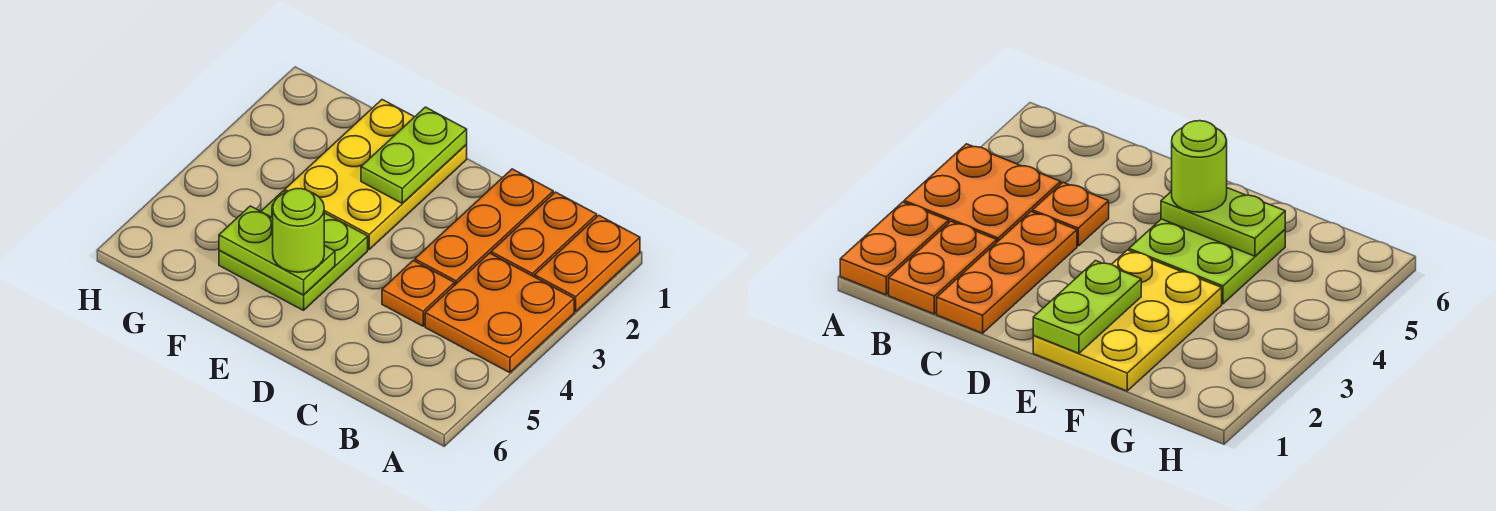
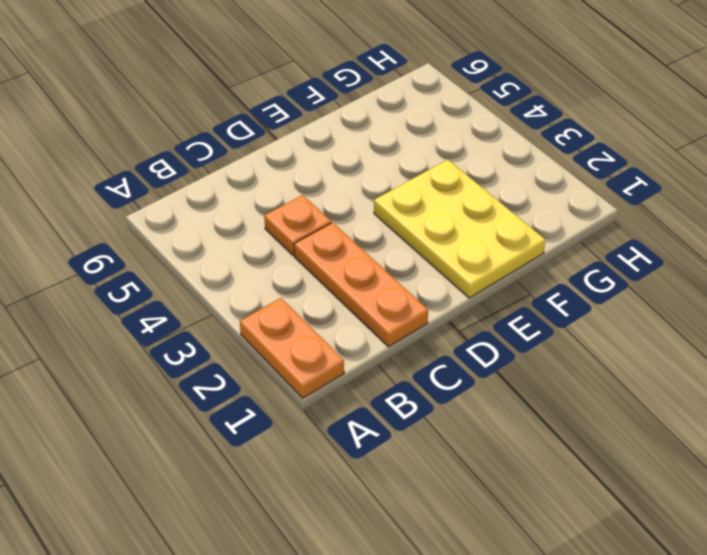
none -> orange plate A3:B4 level 1
none -> orange plate B1:B2 level 1

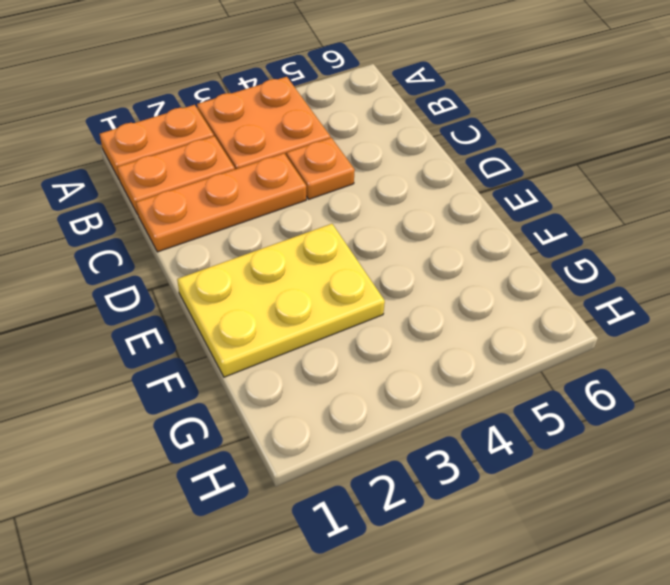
none -> lime plate E4:F5 level 1
none -> lime plate E1:E2 level 2

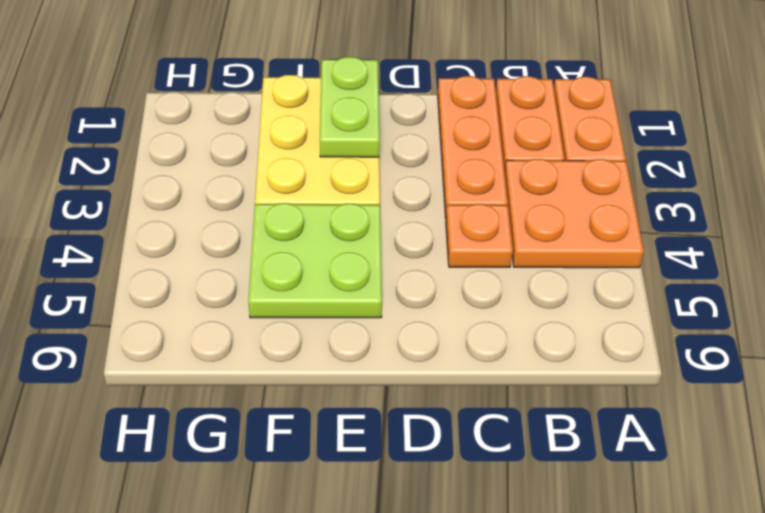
none -> lime plate E5:F5 level 2
none -> lime round brick E5 level 3

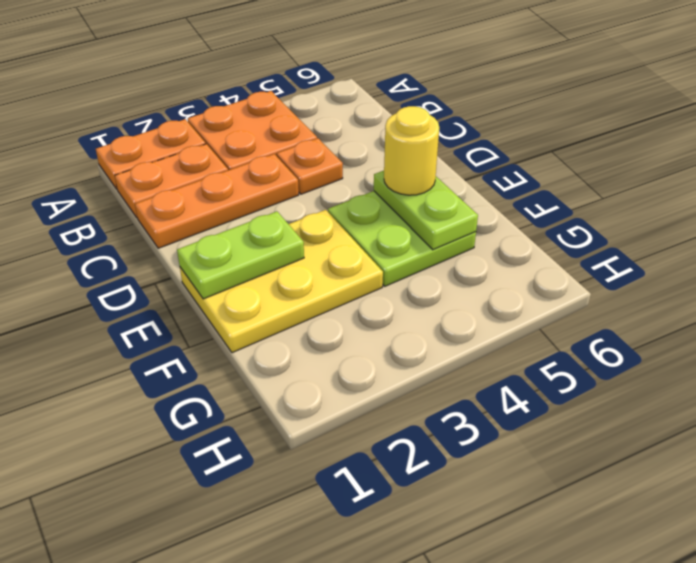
yellow round brick E5 level 3 -> lime round brick E5 level 3

